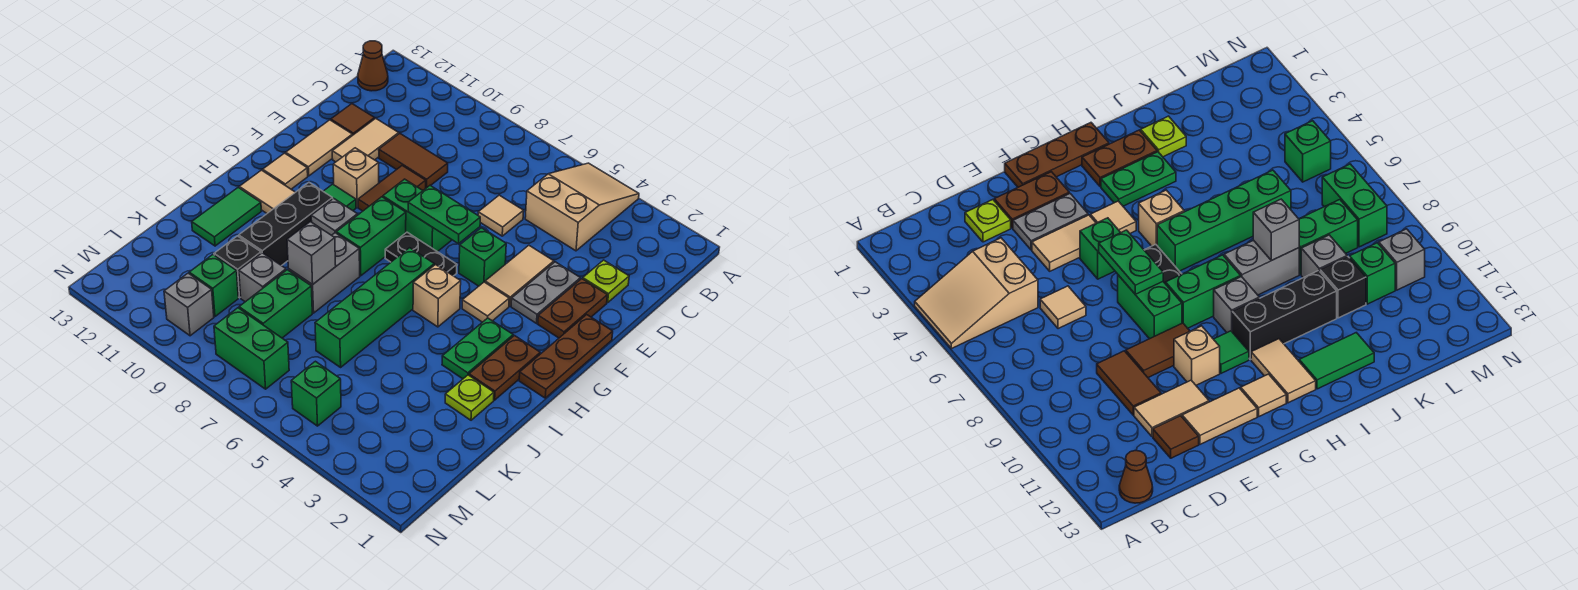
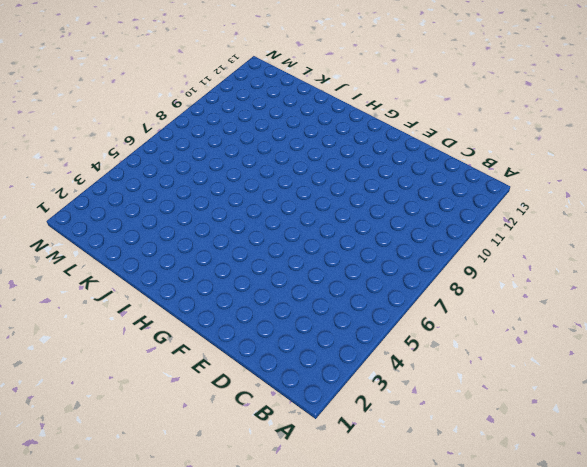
none -> tan slope A4:C5 level 1 top C
none -> brown cone B13 level 1
none -> lime plate D2 level 1
none -> tan tile D6 level 1

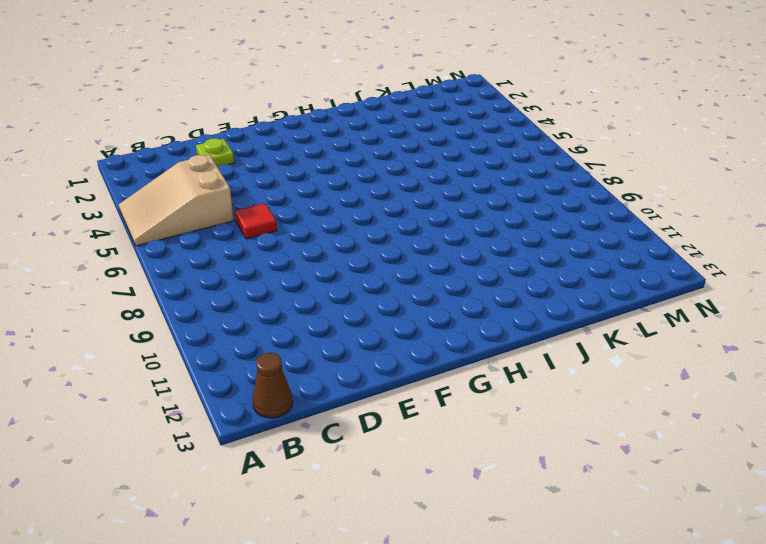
red tile D6 level 1 -> tan tile D6 level 1
none -> brown tile D9:D10 level 1
none -> tan tile D11:E11 level 1
none -> brown tile D12 level 1
none -> brown plate E2:F2 level 1

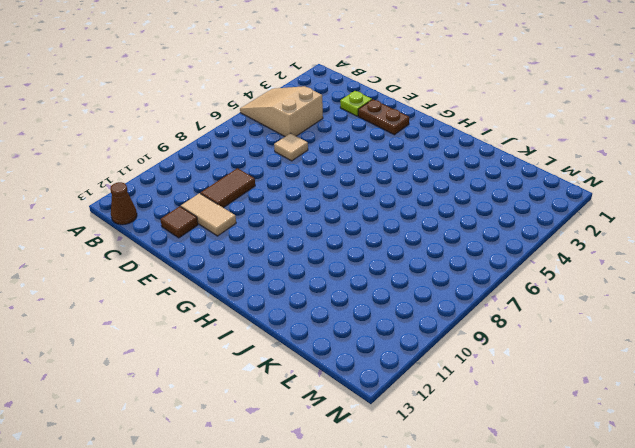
none -> grey plate E3:F3 level 1
none -> tan tile E4:F4 level 1
none -> brown tile E9:F9 level 1
none -> tan tile E12:F12 level 1

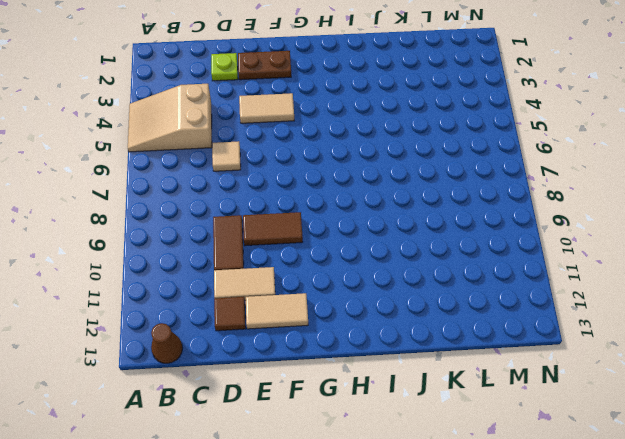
none -> grey plate E3:F3 level 1
none -> brown plate F1:H1 level 1
none -> green brick F5 level 1
none -> green brick F7:F8 level 1

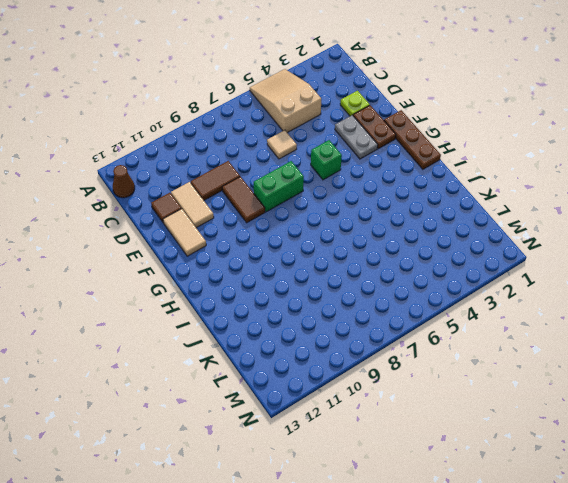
none -> tan tile E4:F4 level 1
none -> tan brick F10 level 1
none -> tan tile G4 level 1
none -> black plate G6:G7 level 1

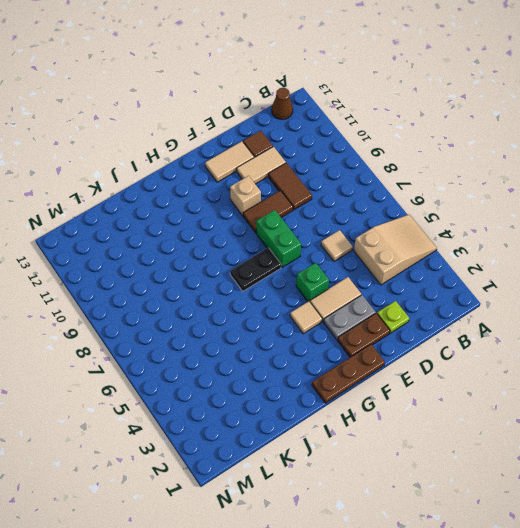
black plate G7:H7 level 1 -> black plate G6:G7 level 1
none -> green brick G8:H8 level 1
none -> green tile G10 level 1
none -> tan tile G12 level 1
none -> brown plate H2:I2 level 1

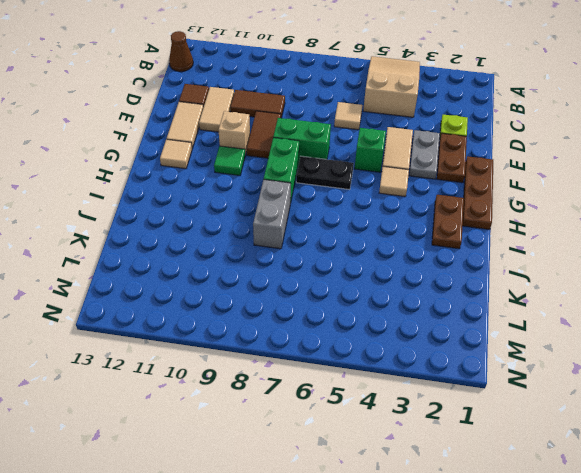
none -> green plate H3:I3 level 1
none -> tan brick H5 level 1
none -> green brick H6:K6 level 1
none -> grey brick H9 level 1

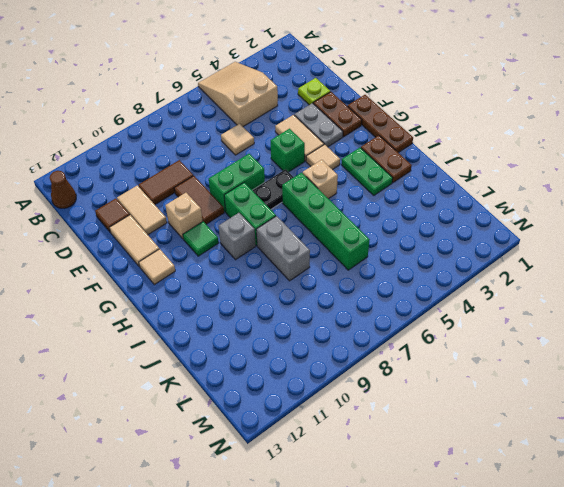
none -> black brick H10:J10 level 1
none -> tan tile H11:H12 level 1
none -> green tile I12:J12 level 1
none -> lime plate J2 level 1

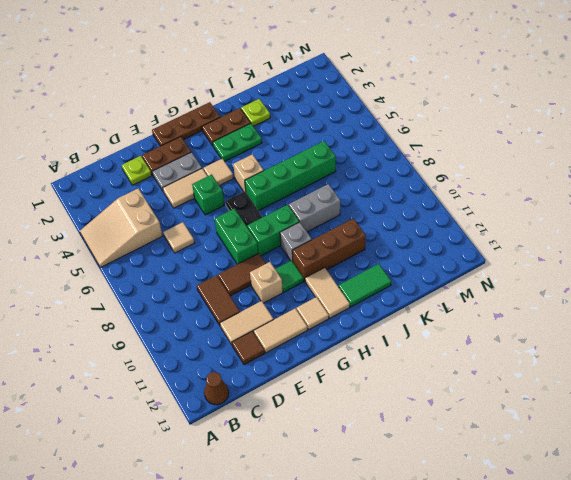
brown brick H10:J10 level 1 -> black brick H10:J10 level 1
none -> green brick K8:L8 level 1
none -> grey brick K9 level 1
none -> black brick K10 level 1
none -> green brick L10 level 1

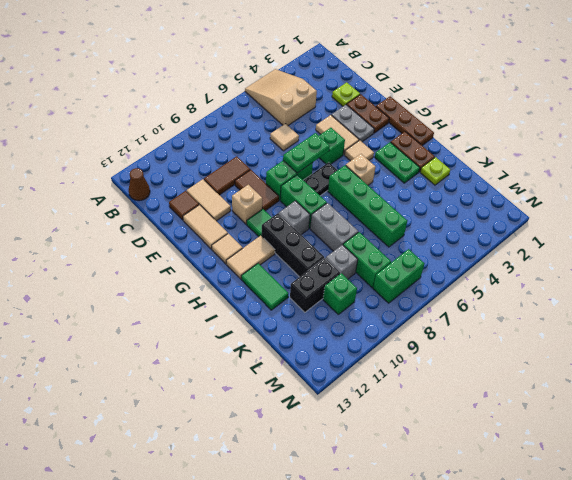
black brick K10:K11 level 1 -> black brick K10 level 1
none -> green brick M5 level 1
none -> grey brick M10 level 1
none -> grey brick J8 level 2

